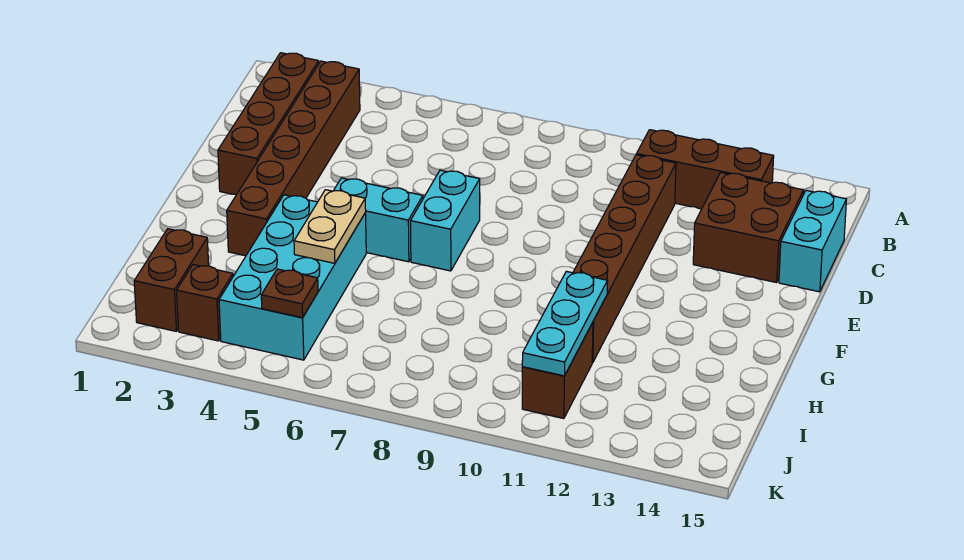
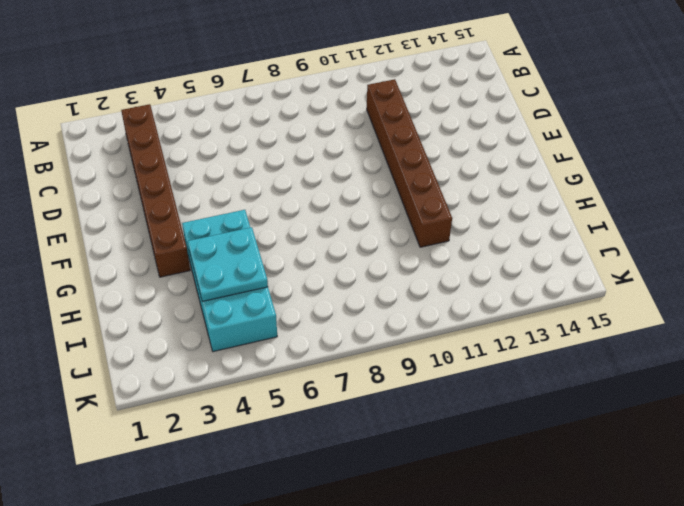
cyan plate H4:I5 level 2 -> tan plate G5:H5 level 2
none -> brown brick B2:E2 level 1
none -> brown brick B11:B13 level 1
none -> brown brick C13:D14 level 1

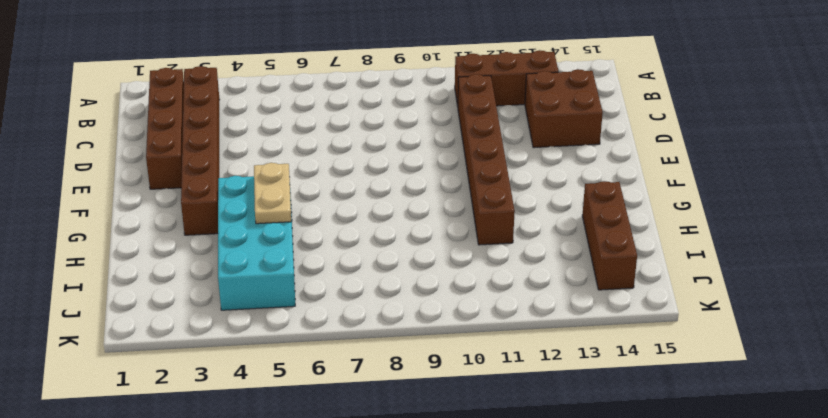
brown brick H14:J14 level 1 -> none
none -> cyan brick C15:D15 level 1
none -> cyan brick E7:F7 level 1
none -> cyan brick F5:F6 level 1

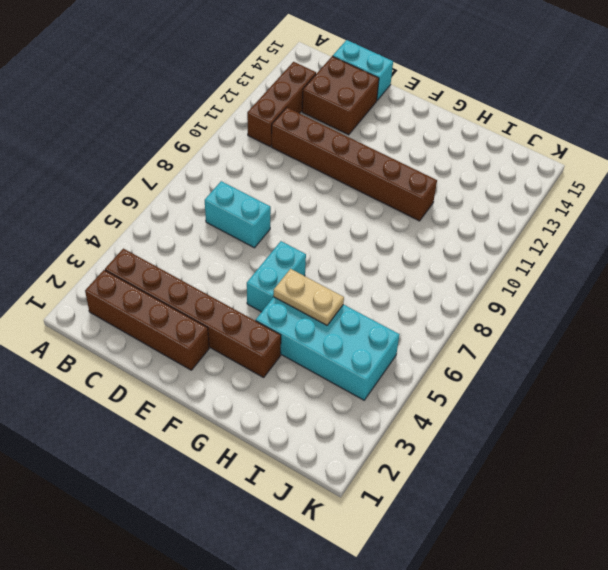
cyan brick C7:D7 level 1 -> cyan brick E7:F7 level 1
none -> brown brick I2:J2 level 1
none -> brown brick I11:J11 level 1
none -> brown brick J3 level 1

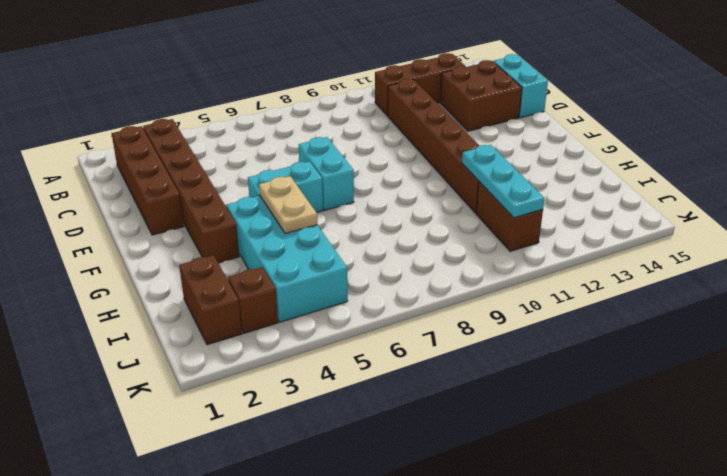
none -> brown plate J5 level 2

